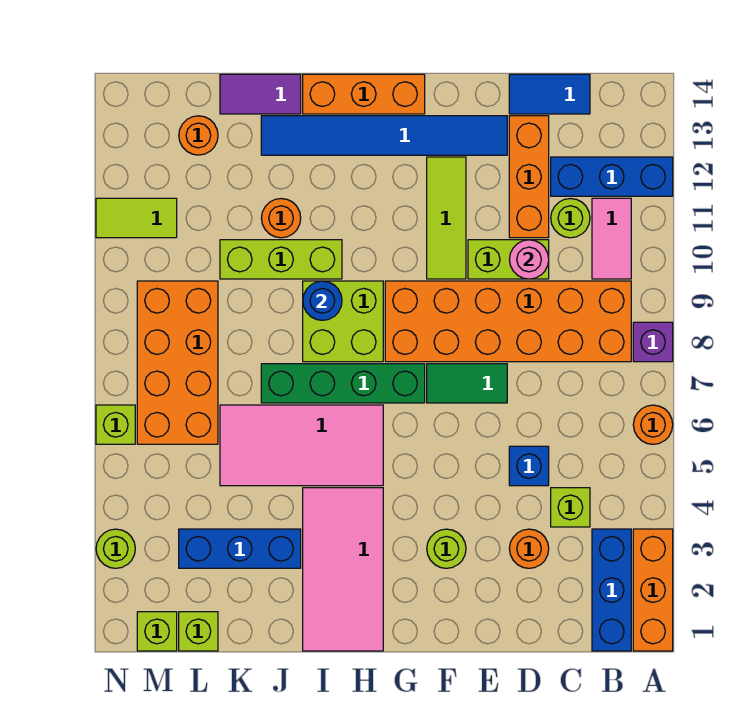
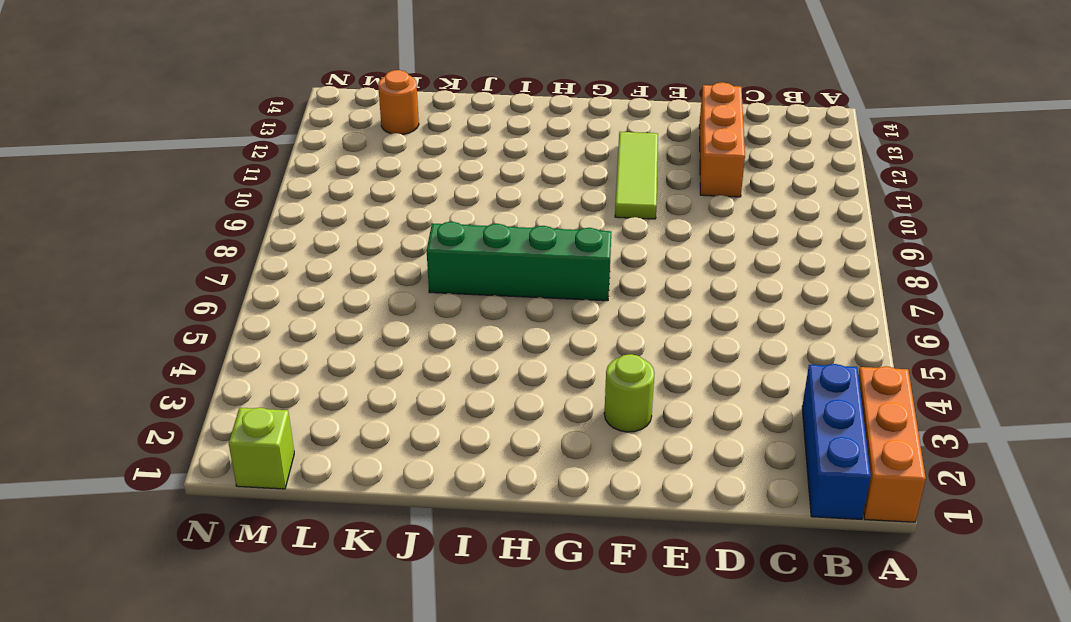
none -> orange round brick A6 level 1
none -> purple brick A8 level 1
none -> blue brick A12:C12 level 1
none -> orange brick B8:G9 level 1

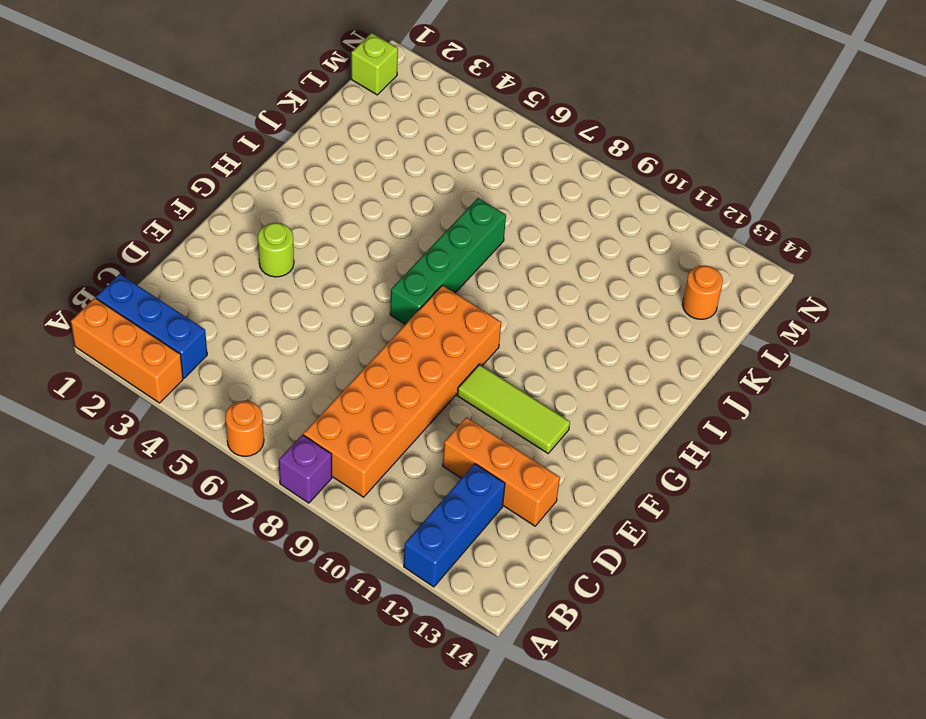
none -> pink tile B10:B11 level 1
none -> lime brick C4 level 1
none -> lime round brick C11 level 1
none -> blue tile C14:D14 level 1

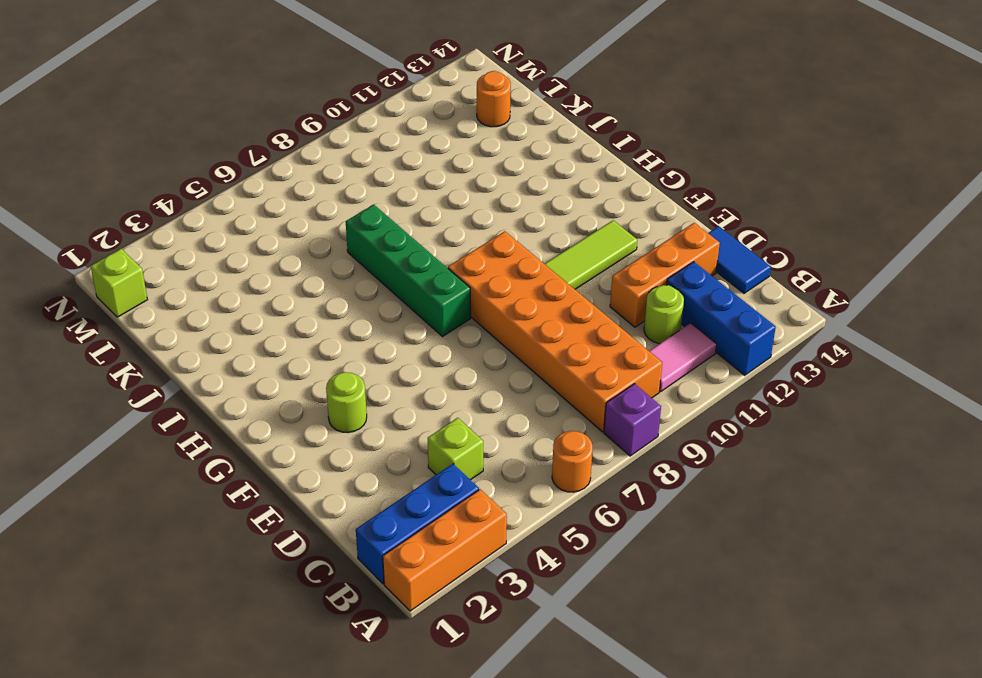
none -> orange round brick D3 level 1
none -> blue brick D5 level 1
none -> lime brick D10:E10 level 1
none -> green tile E7:F7 level 1

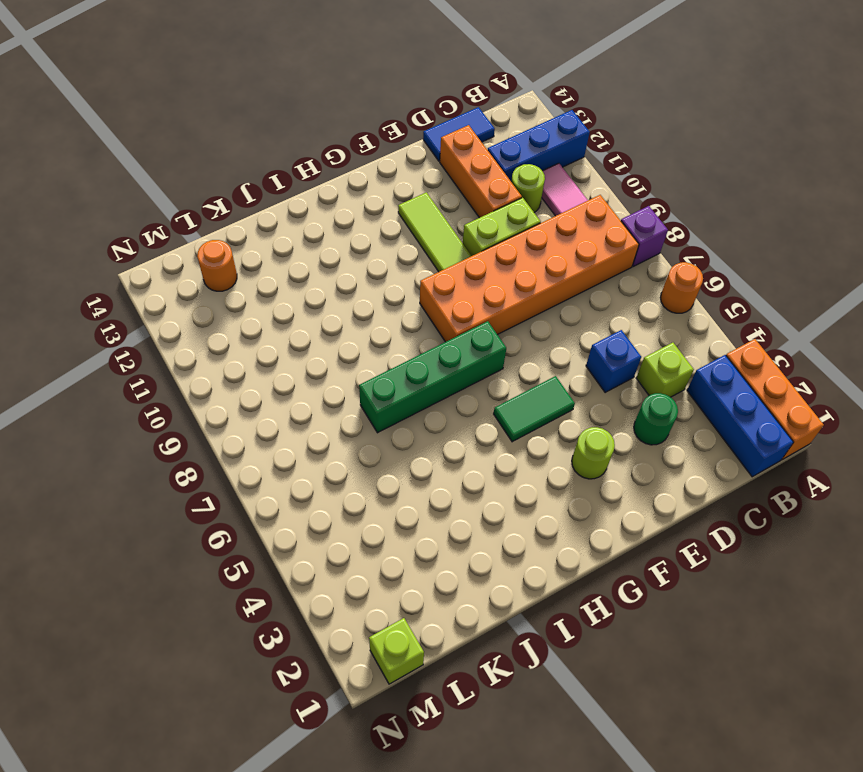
green round brick D3 level 1 -> orange round brick D3 level 1
green tile F5:G5 level 1 -> green tile E7:F7 level 1
none -> blue tile E13:J13 level 1
none -> orange brick G14:I14 level 1
none -> pink tile H1:I4 level 1
none -> pink tile H5:K6 level 1

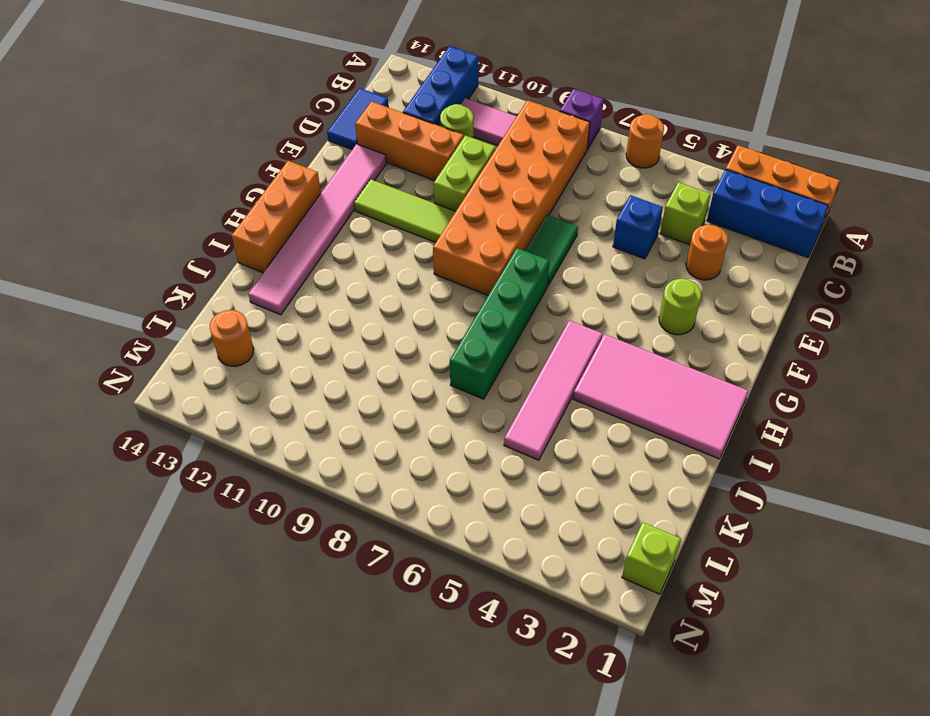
pink tile E13:J13 level 1 -> blue tile E13:J13 level 1
pink tile H5:K5 level 1 -> pink tile H5:K6 level 1
none -> lime brick H8:I9 level 1
none -> lime brick I10:K10 level 1
none -> blue brick J3:L3 level 1
none -> orange round brick J11 level 1

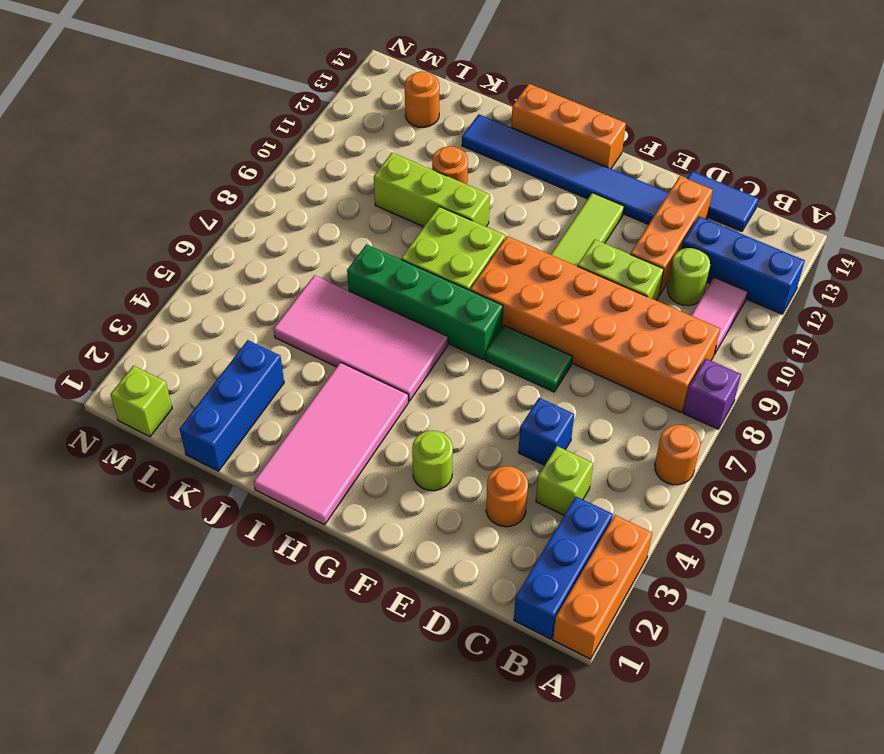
blue brick K1:K3 level 1 -> blue brick J3:L3 level 1
none -> purple tile J14:K14 level 1
none -> lime brick L1 level 1
none -> orange brick L6:M9 level 1
none -> lime tile M11:N11 level 1

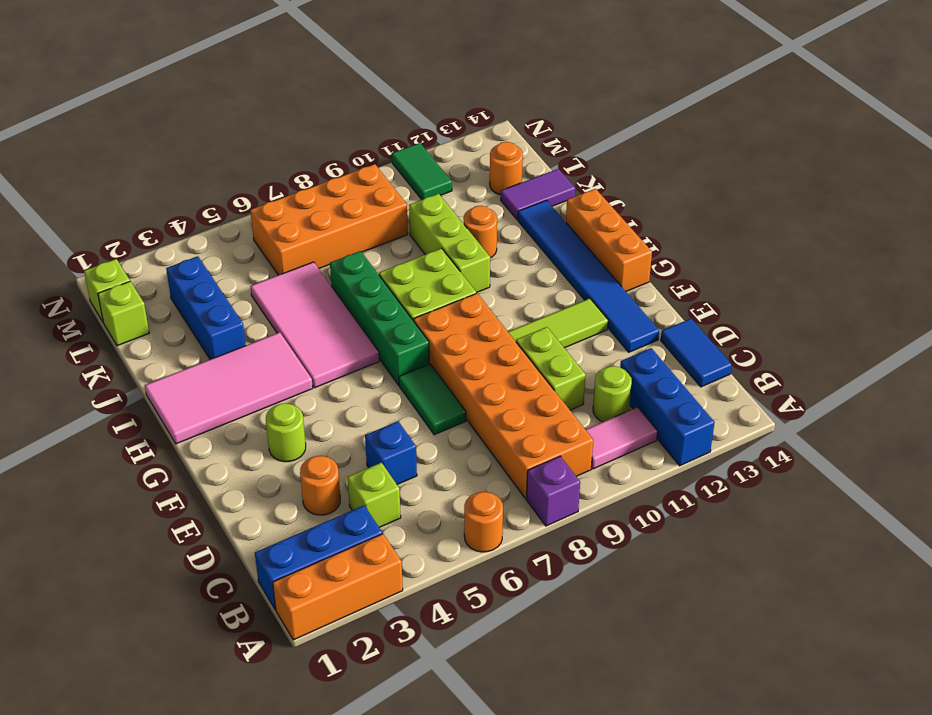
purple tile K13:K14 level 1 -> purple tile J14:K14 level 1
green tile M11:N11 level 1 -> lime tile M11:N11 level 1
none -> orange brick D11:D13 level 1
none -> lime round brick N3 level 1
none -> lime brick N6 level 1
none -> pink round brick D10 level 2

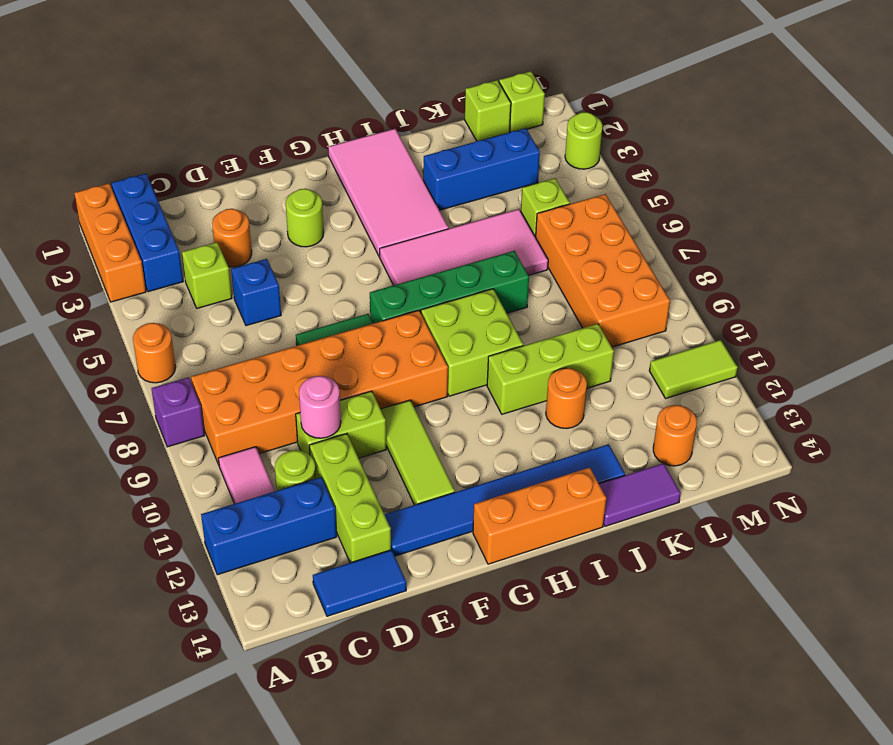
lime brick D11:D13 level 1 -> orange brick D11:D13 level 1
lime brick L5 level 1 -> lime brick N6 level 1
none -> blue round brick I9 level 2

